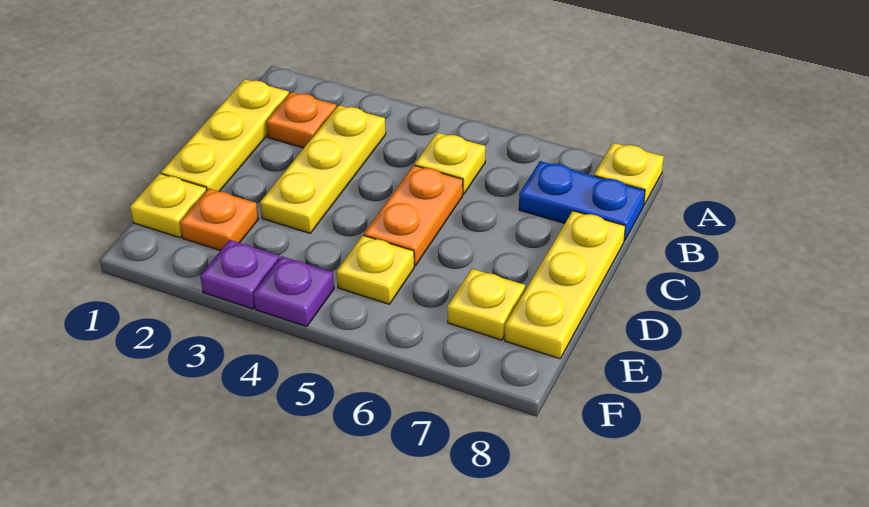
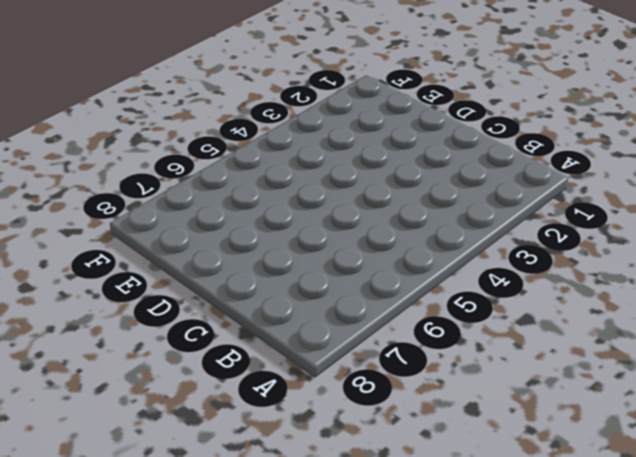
none -> yellow plate A8 level 1
none -> yellow plate B1:D1 level 1
none -> orange plate B2 level 1

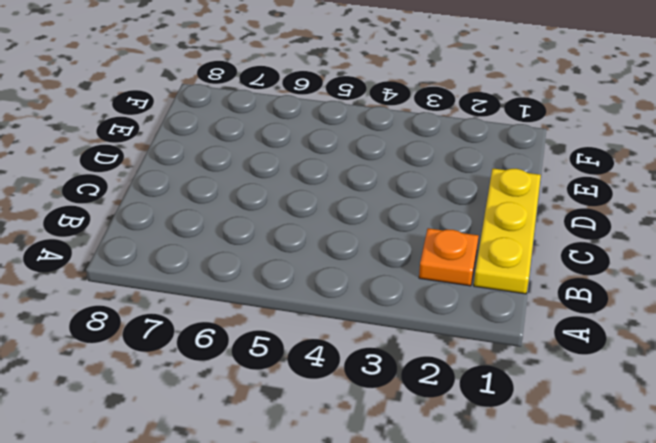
none -> yellow plate A8 level 1
none -> yellow plate B3:D3 level 1
none -> yellow plate B5 level 1

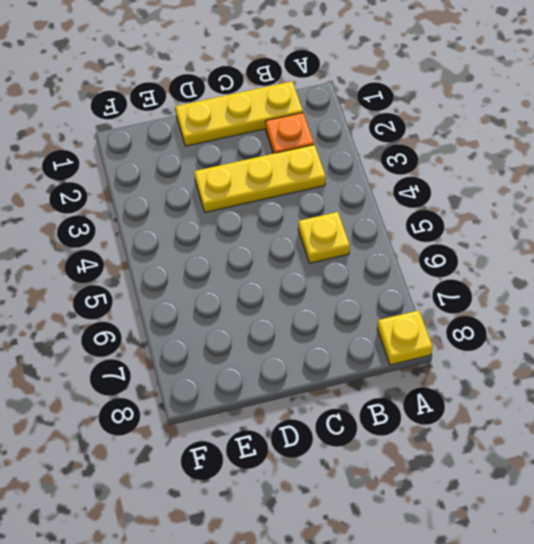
none -> blue plate B7:B8 level 1
none -> orange plate C5:D5 level 1
none -> yellow plate C8:E8 level 1

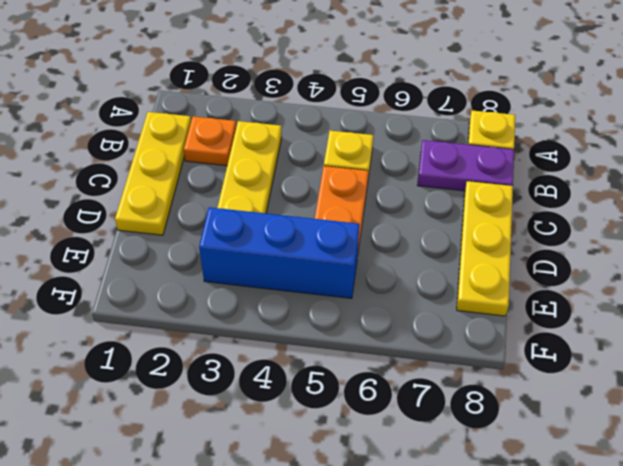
purple plate B7:B8 level 1 -> blue plate B7:B8 level 1
blue brick E3:E5 level 1 -> yellow plate E5 level 1
none -> yellow plate E1 level 1
none -> orange plate E2 level 1
none -> yellow plate E7 level 1

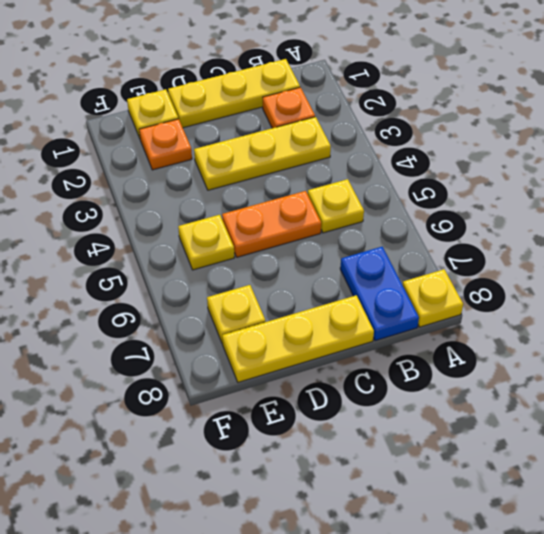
none -> purple plate F3 level 1
none -> purple plate F4 level 1

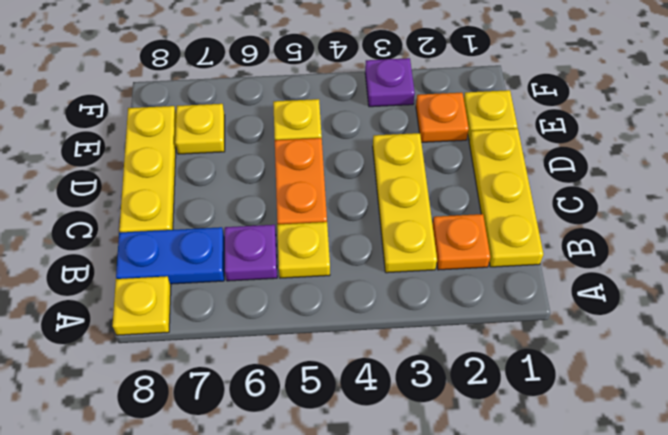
purple plate B6 level 1 -> purple plate F4 level 1

